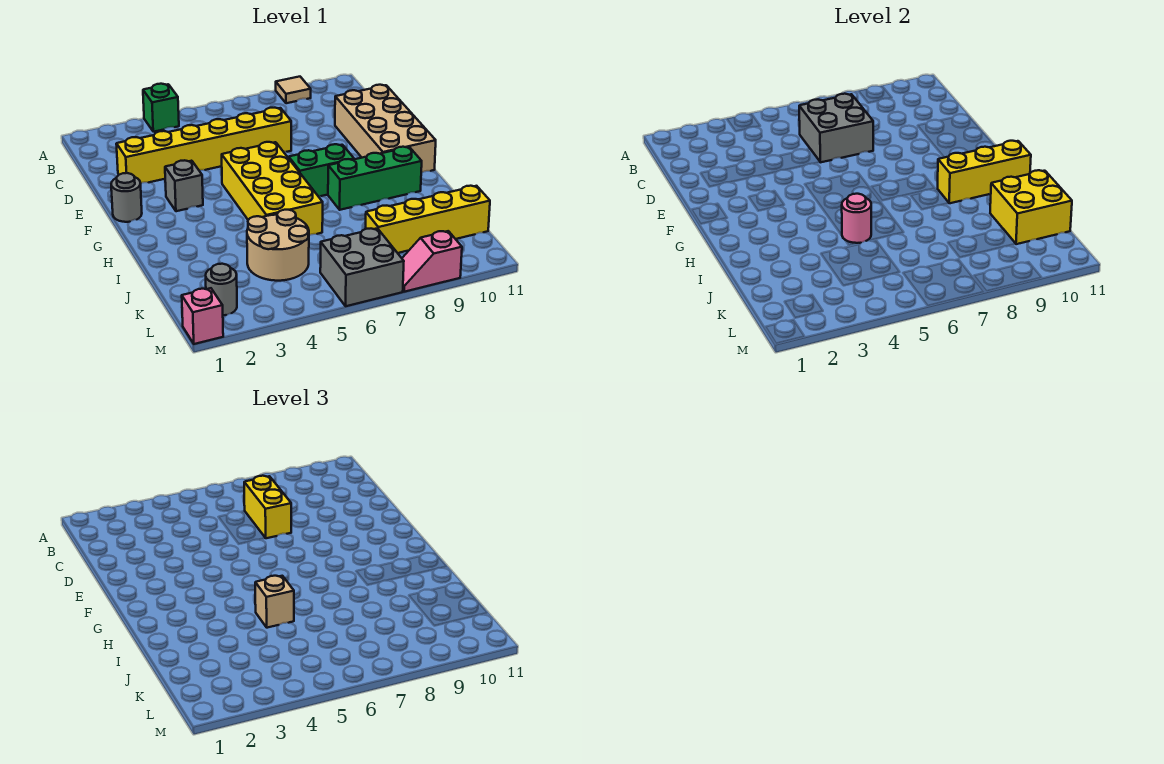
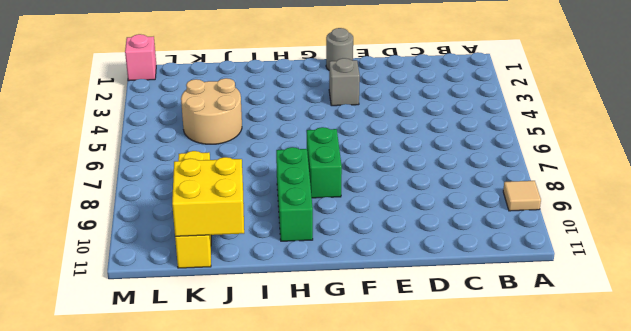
none -> green brick A4 level 1
none -> yellow brick D2:D7 level 1
none -> tan brick D10:G11 level 1

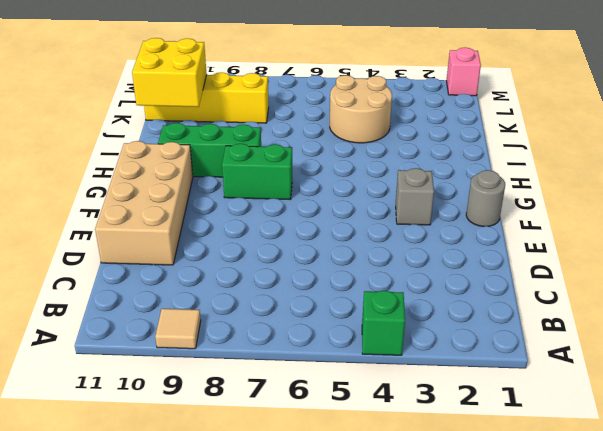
none -> yellow brick D2:D7 level 1
none -> yellow brick F5:I6 level 1
none -> grey round brick L2 level 1

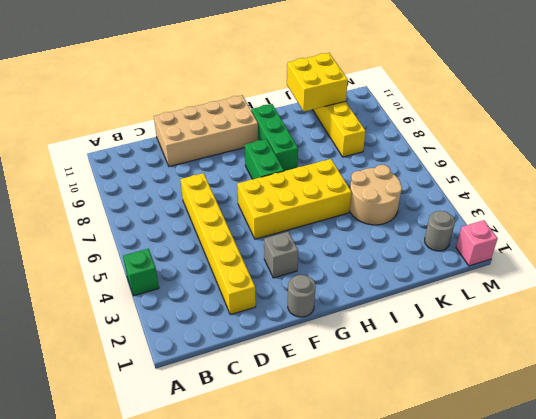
none -> tan tile A9 level 1
none -> grey brick L6:M7 level 1
none -> pink slope M8:M9 level 1 top 9

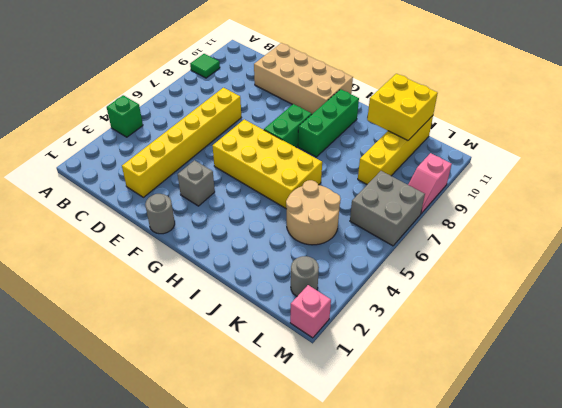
green tile A9 level 1 -> tan tile A9 level 1
none -> grey brick C6:D7 level 2
none -> yellow brick H9:H11 level 2
none -> pink round brick I5 level 2

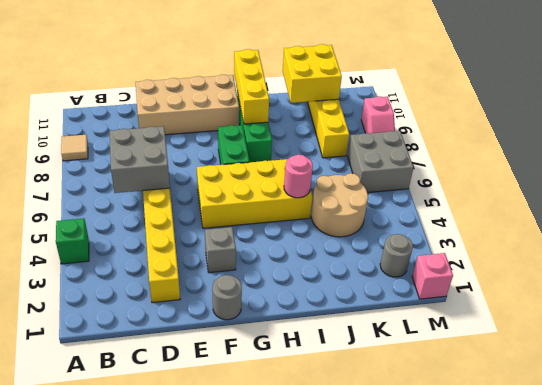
none -> yellow brick C7:D7 level 3
none -> tan brick I5 level 3

